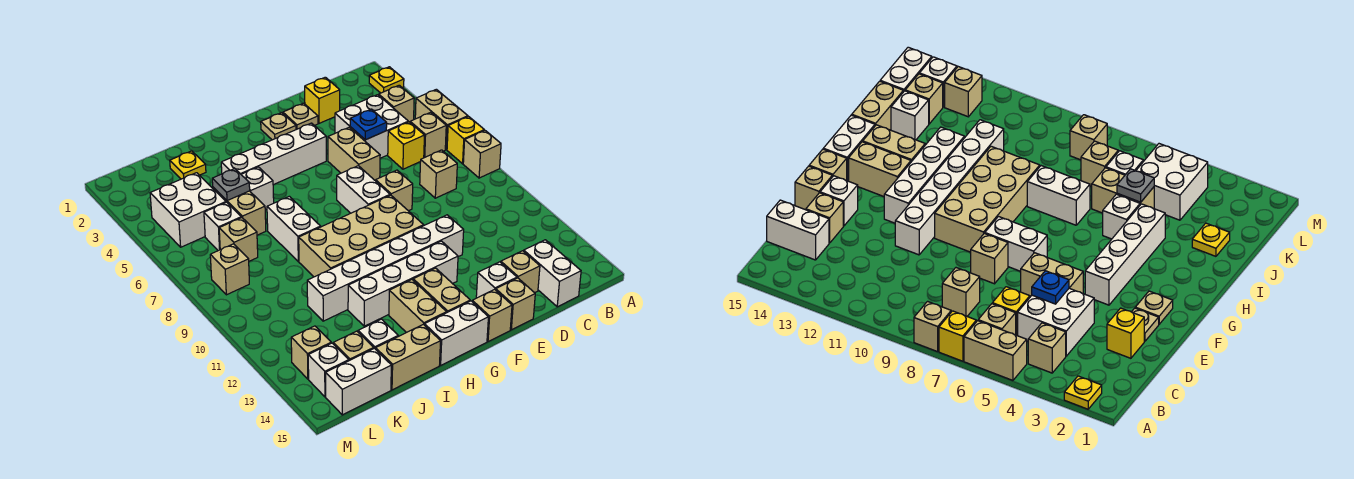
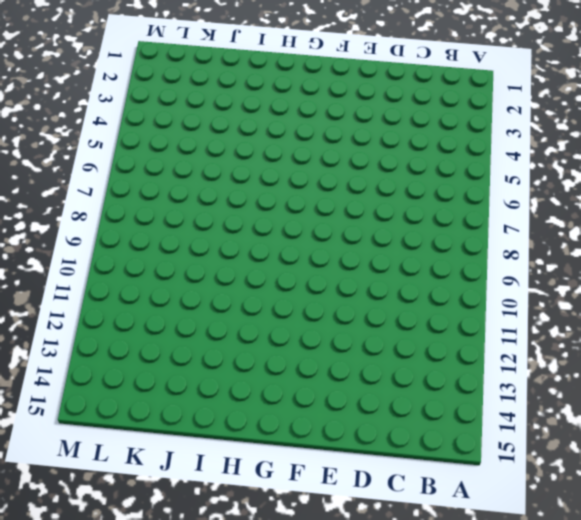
none -> yellow plate A2 level 1
none -> tan brick A5:A6 level 1
none -> yellow brick A7 level 1
none -> tan brick A8 level 1

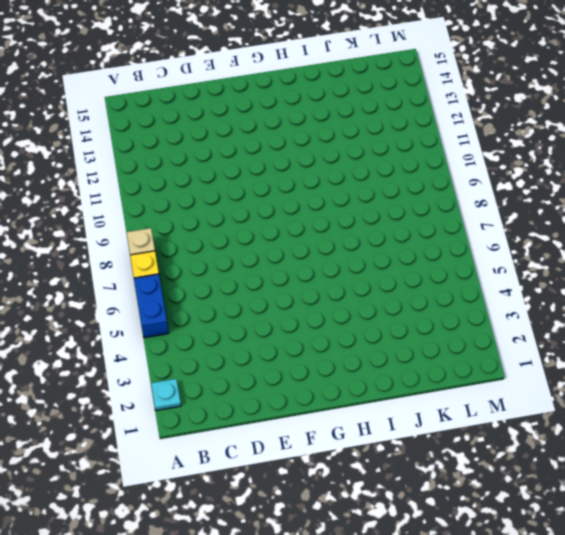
cyan plate A2 level 1 -> yellow plate A2 level 1
blue brick A5:A6 level 1 -> tan brick A5:A6 level 1
none -> tan brick B4 level 1
none -> tan brick B6 level 1
none -> white brick C4:D5 level 1
none -> yellow brick C6 level 1

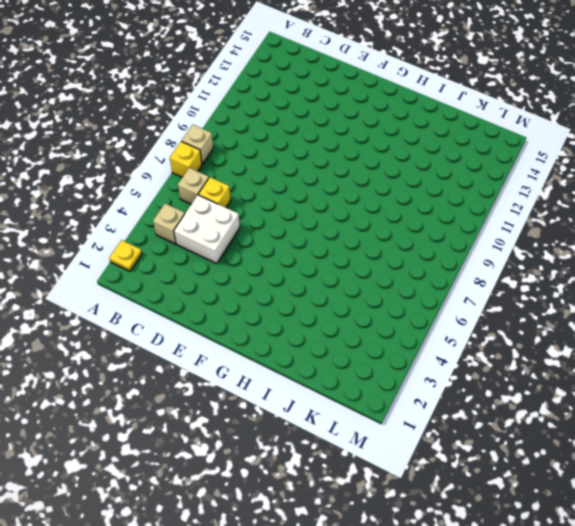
none -> tan brick A5:A6 level 1
none -> tan brick C8 level 1
none -> white brick C14:C15 level 1
none -> yellow brick D2 level 1

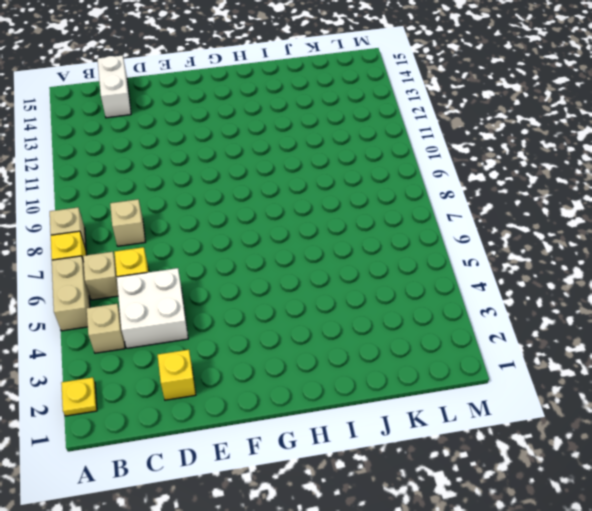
none -> tan brick D14 level 1
none -> tan plate E2 level 1
none -> tan brick E5:E6 level 1
none -> tan brick E8 level 1

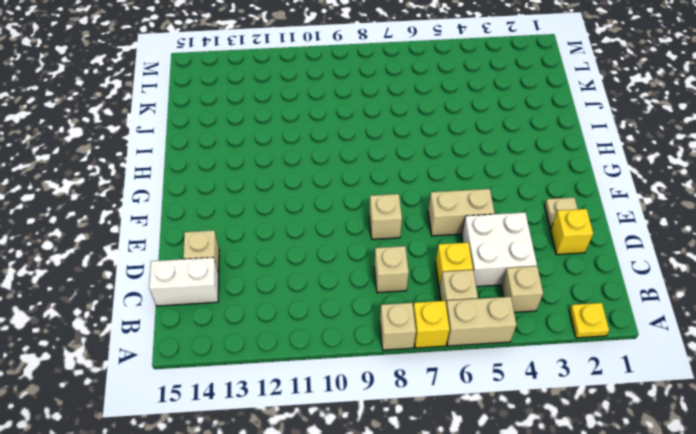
none -> white brick E11:J11 level 1
none -> white brick E14 level 1
none -> tan brick E15 level 1
none -> tan plate F2 level 1

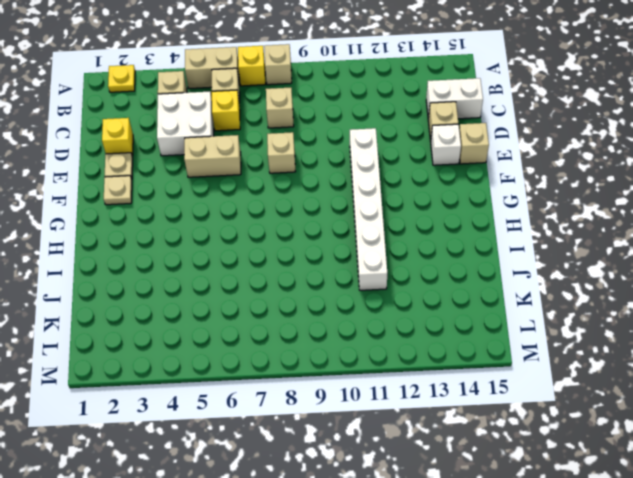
none -> white brick F4:I4 level 1
none -> white brick F7:F8 level 1
none -> tan brick F9:I10 level 1
none -> white brick F12:I12 level 1

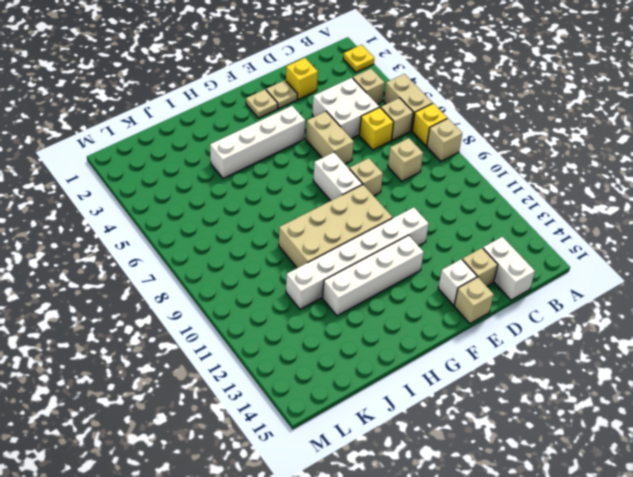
none -> tan brick F15 level 1
none -> tan brick G13:G14 level 1
none -> white brick G15:H15 level 1
none -> tan brick H13:H14 level 1

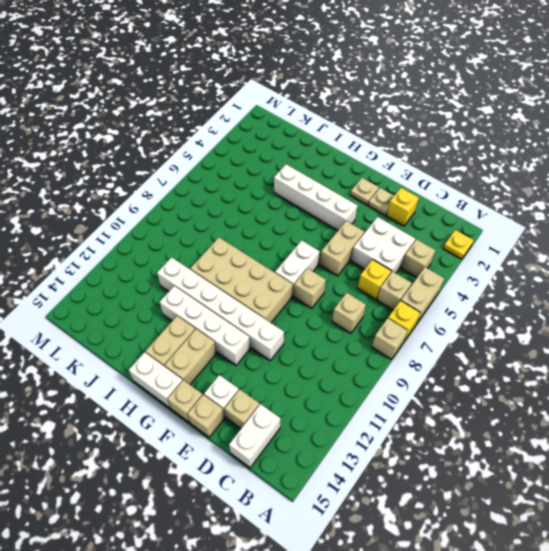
none -> white brick I5 level 1
none -> white brick I7:I8 level 1
none -> tan brick I15:J15 level 1
none -> yellow plate J2 level 1

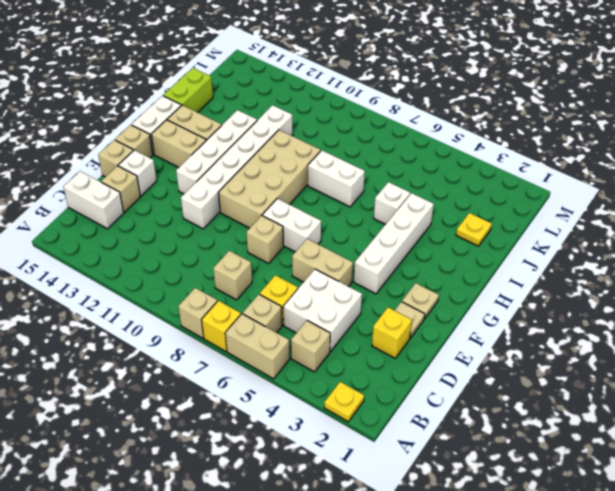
lime brick I15:J15 level 1 -> tan brick I15:J15 level 1
none -> tan brick J5:J6 level 1
none -> white brick J14 level 1
none -> white brick K4:L5 level 1
none -> white brick K6 level 1

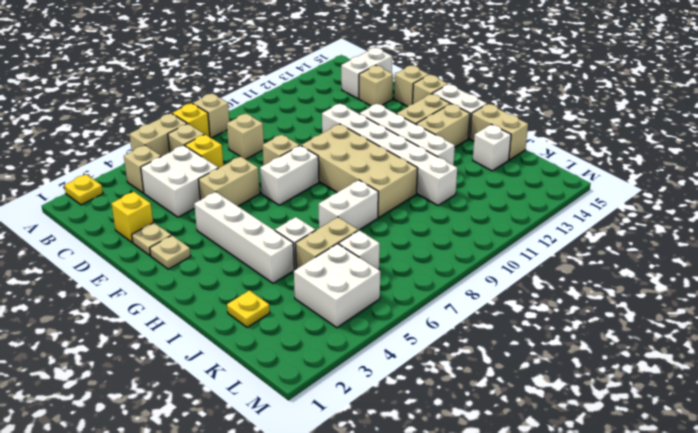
none -> white brick E14 level 1
none -> tan brick K7 level 1
none -> tan brick K14 level 1
none -> white brick K15:L15 level 1

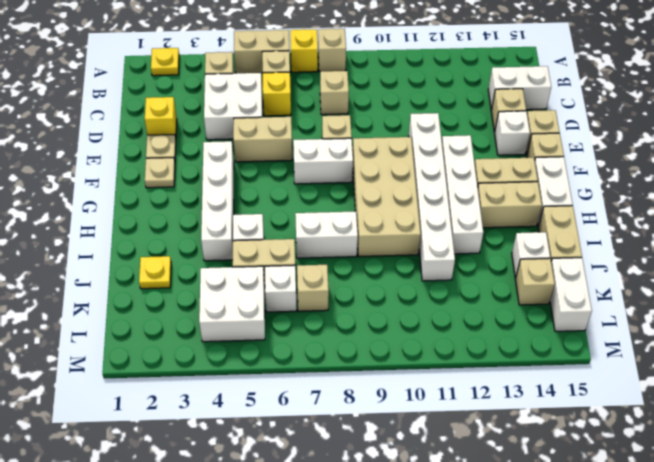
none -> tan brick L8 level 1
none -> tan brick L13 level 1
none -> white brick L14 level 1
none -> blue plate D5 level 2

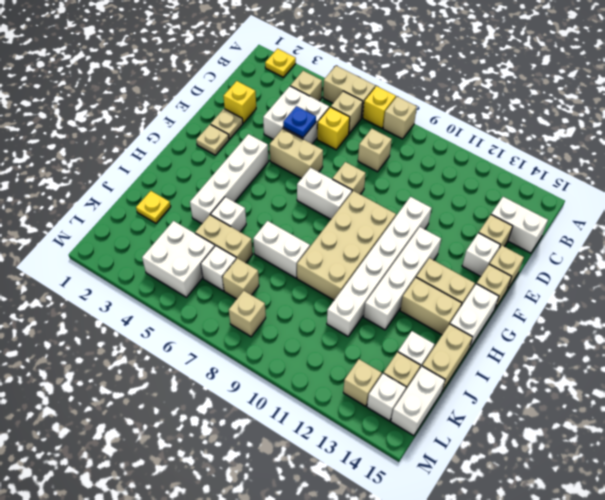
none -> grey plate J5 level 2

